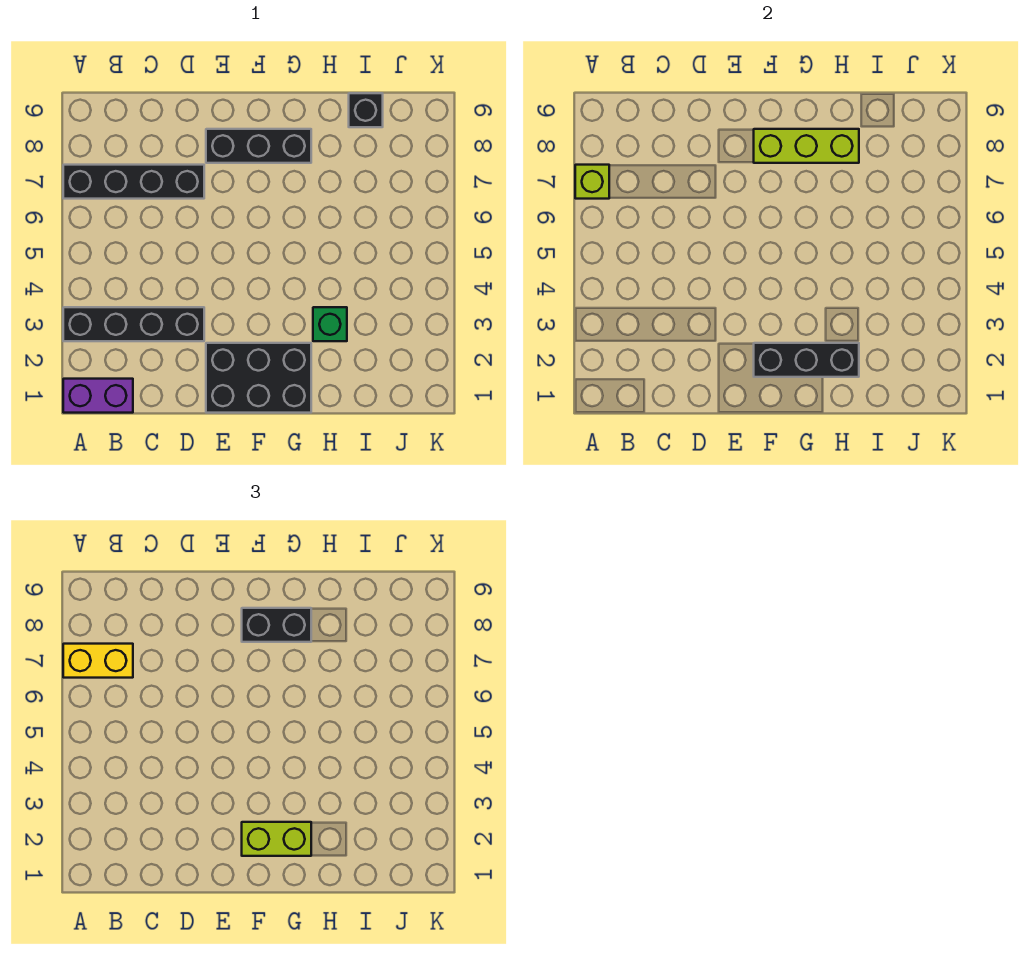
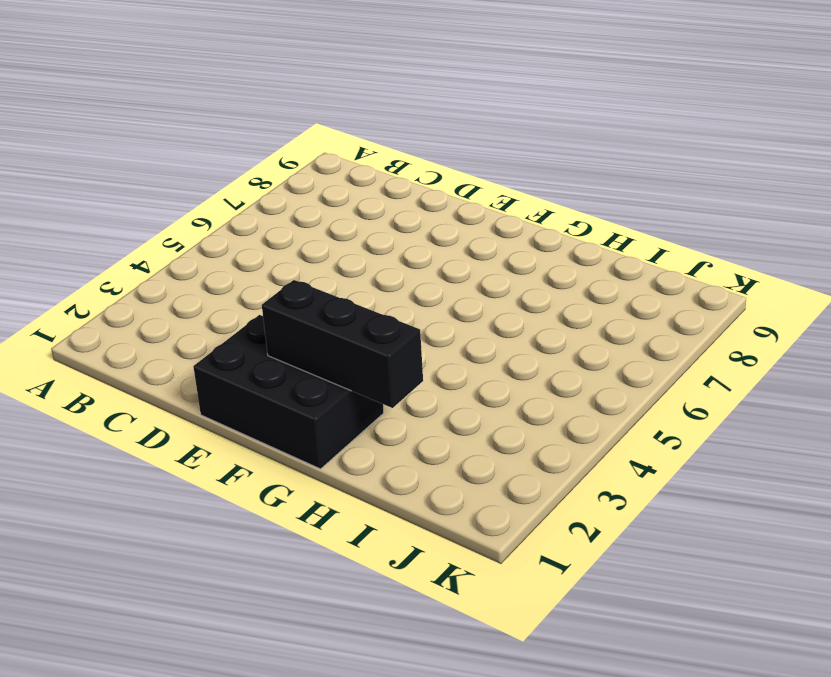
none -> purple brick A1:B1 level 1
none -> black brick A3:D3 level 1
none -> black brick A7:D7 level 1

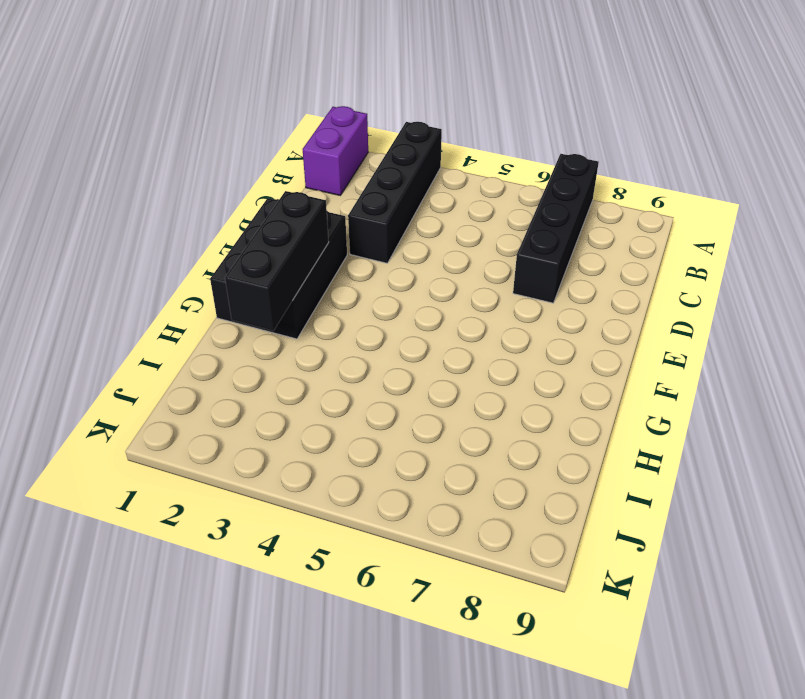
none -> black brick E8:G8 level 1
none -> green brick H3 level 1
none -> black brick I9 level 1

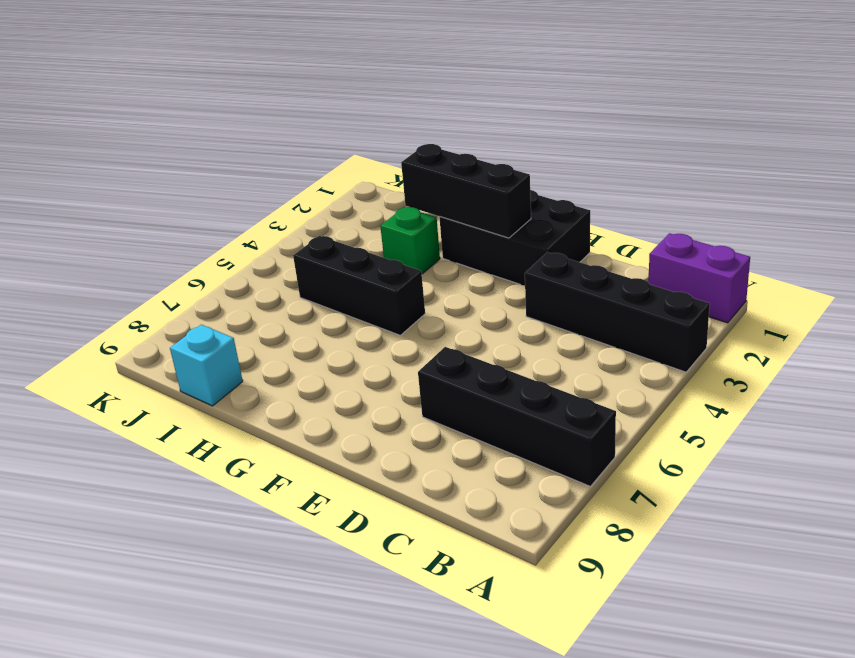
black brick G5:I5 level 1 -> black brick E8:G8 level 1
cyan brick I9 level 1 -> black brick I9 level 1
none -> lime brick A7 level 2
none -> lime brick F8:H8 level 2
none -> yellow brick A7:B7 level 3

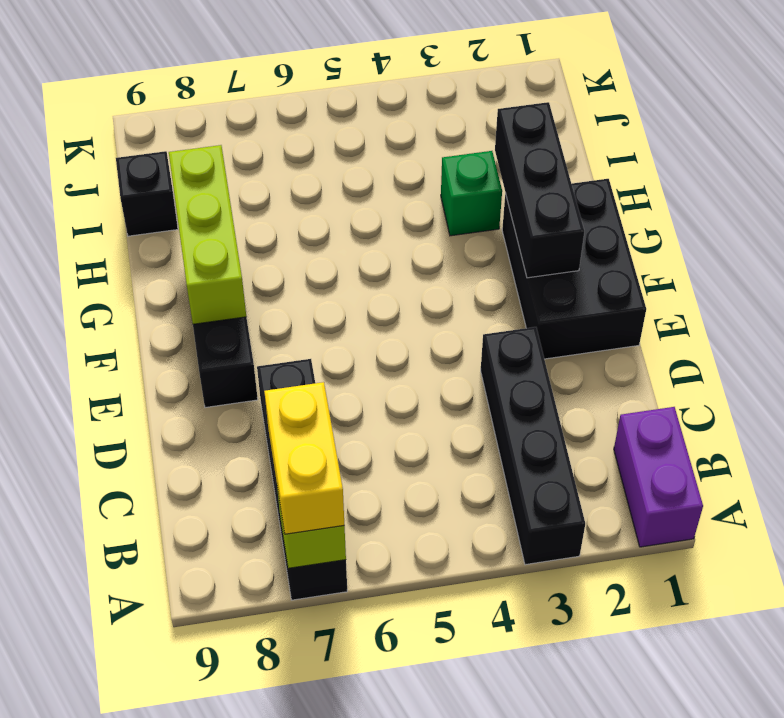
none -> lime brick F2:G2 level 3
none -> black brick F8:G8 level 3

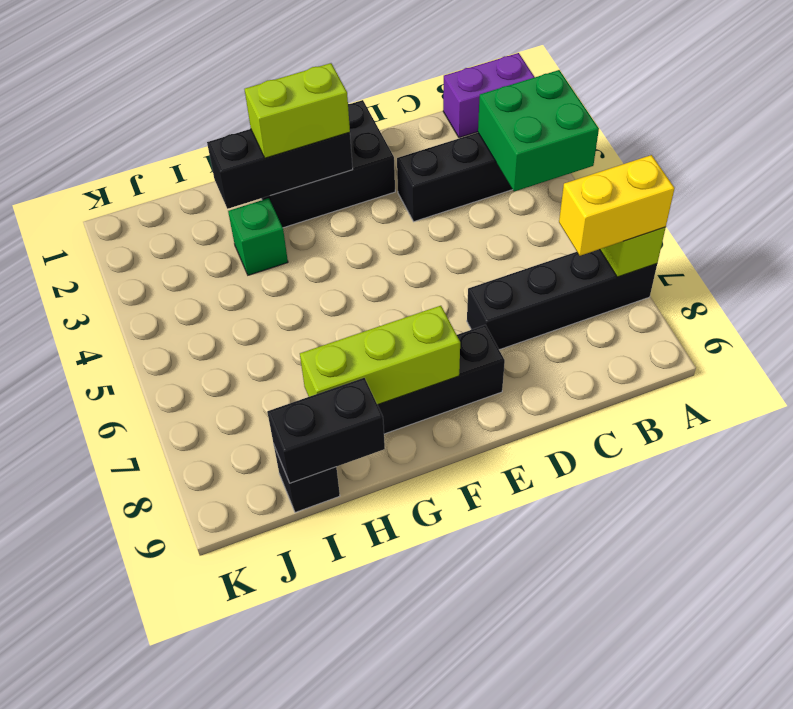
green brick A3:B4 level 2 -> none
black brick H9:I9 level 2 -> black brick F8:G8 level 3

